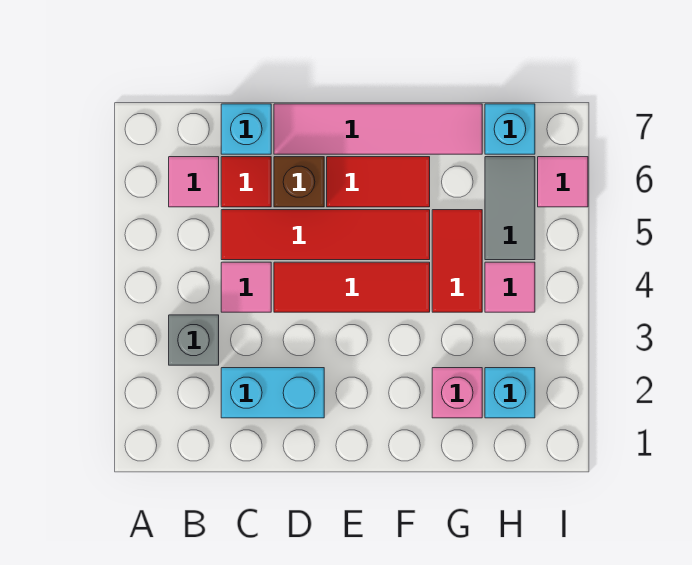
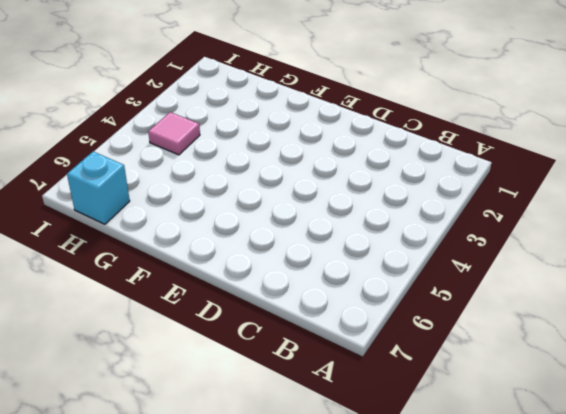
none -> grey brick B3 level 1
none -> pink tile B6 level 1
none -> cyan brick C2:D2 level 1

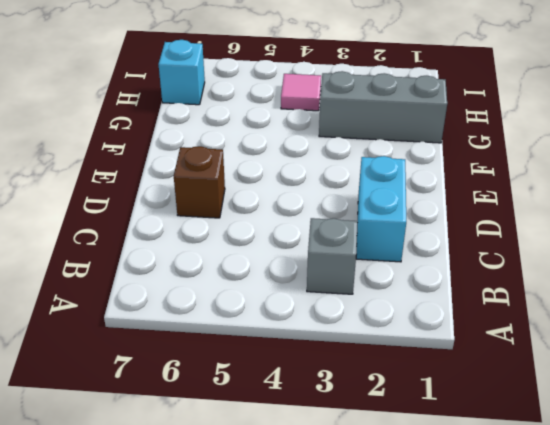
grey brick G1:G3 level 1 -> pink brick G2 level 1
none -> pink tile B6 level 1
none -> pink tile C4 level 1
none -> red tile C5:F5 level 1

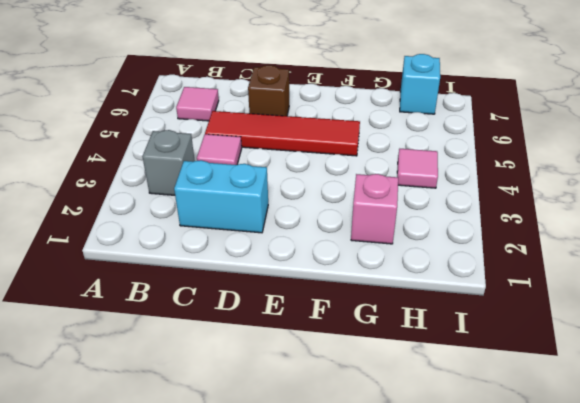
none -> red tile C6 level 1
none -> cyan brick C7 level 1
none -> red tile D4:F4 level 1

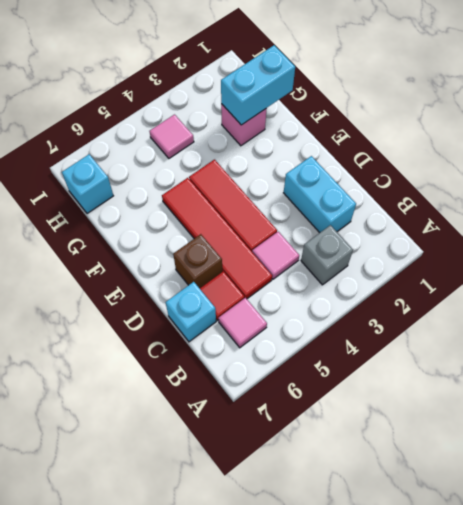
cyan brick G1:G2 level 2 -> none
none -> pink tile D7:G7 level 1
none -> red tile E6:F6 level 1
none -> red tile G4:G5 level 1

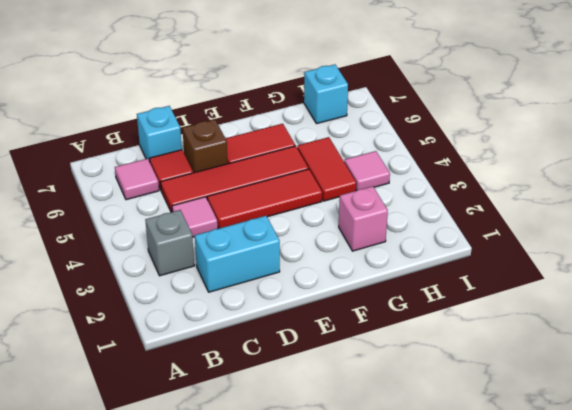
none -> pink tile D7:G7 level 1
none -> cyan brick H2 level 1
none -> grey tile H5:H6 level 1

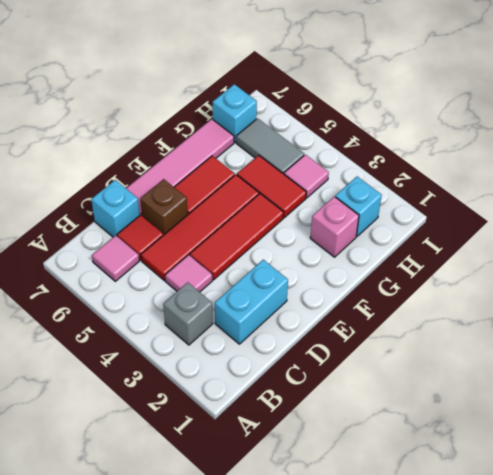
none -> pink tile I6 level 1

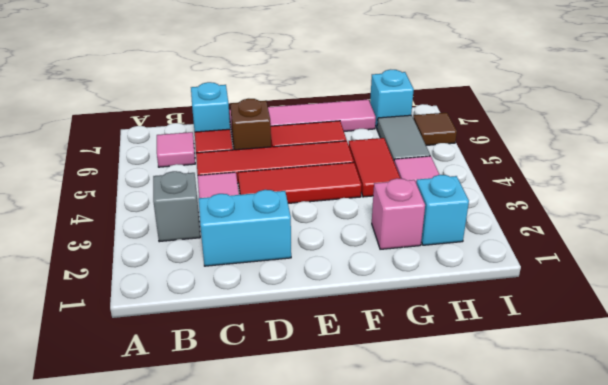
brown tile I6 level 1 -> pink tile I6 level 1

